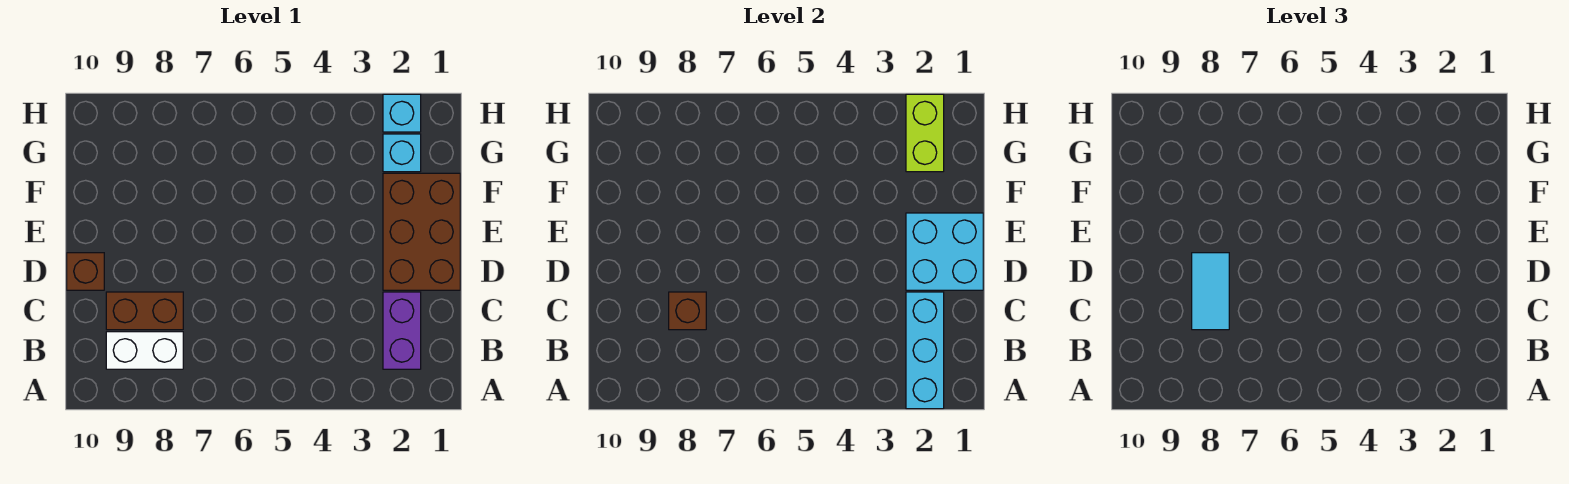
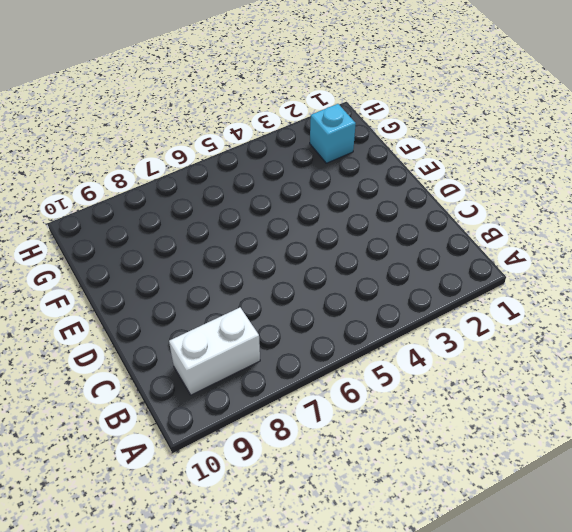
none -> purple brick B2:C2 level 1
none -> brown brick C8:C9 level 1
none -> brown brick D1:F2 level 1

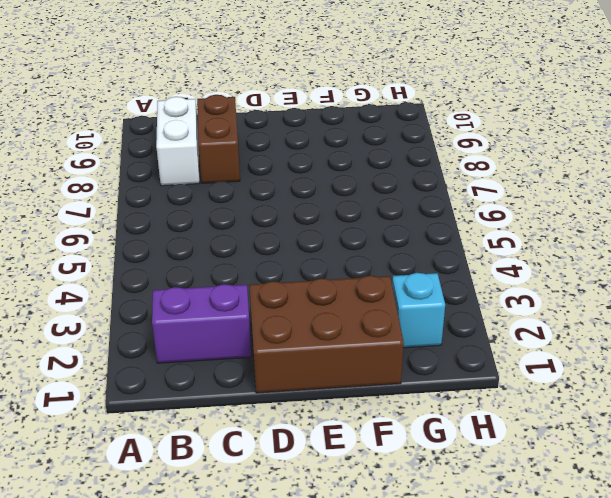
none -> brown brick D10 level 1
none -> cyan brick H2 level 1
none -> cyan brick A2:C2 level 2

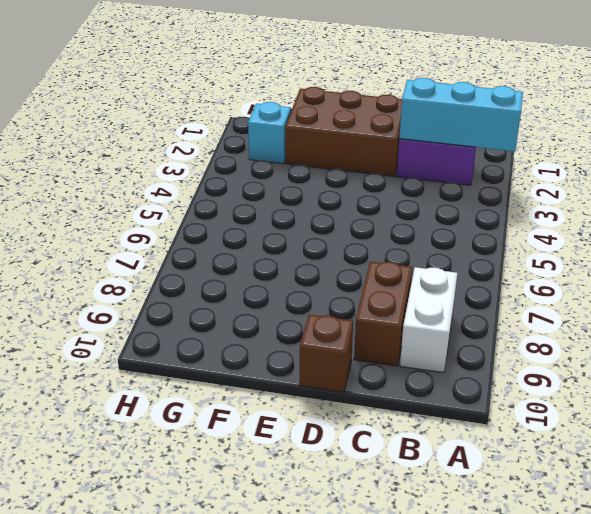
none -> cyan brick H2 level 1
none -> brown brick C8 level 2
none -> cyan brick D1:E2 level 2

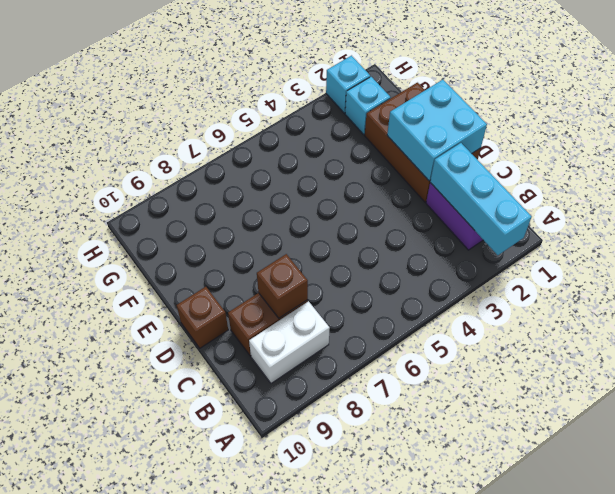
none -> lime brick G2:H2 level 2
none -> cyan tile C8:D8 level 3

